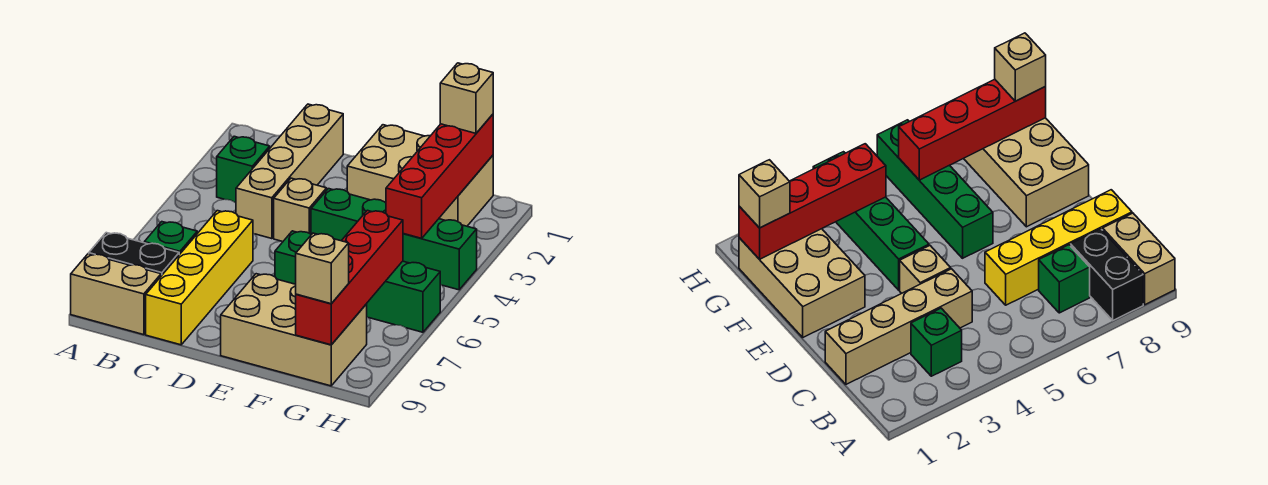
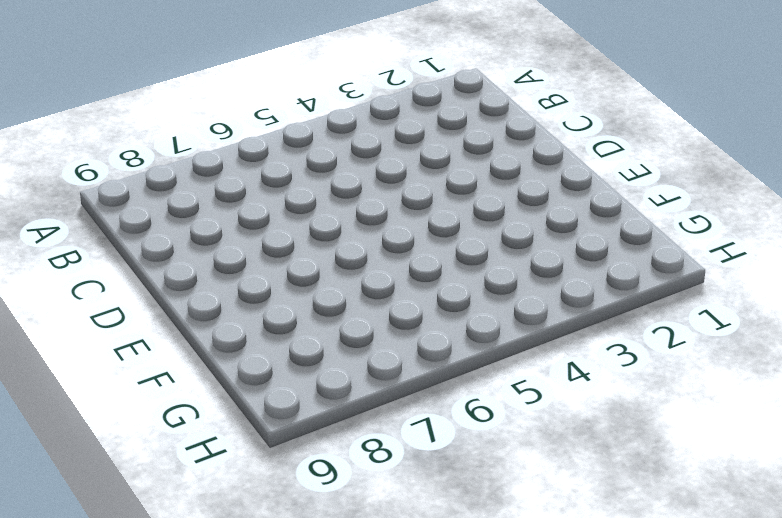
none -> black brick A8:B8 level 1
none -> tan brick A9:B9 level 1
none -> green brick B3 level 1

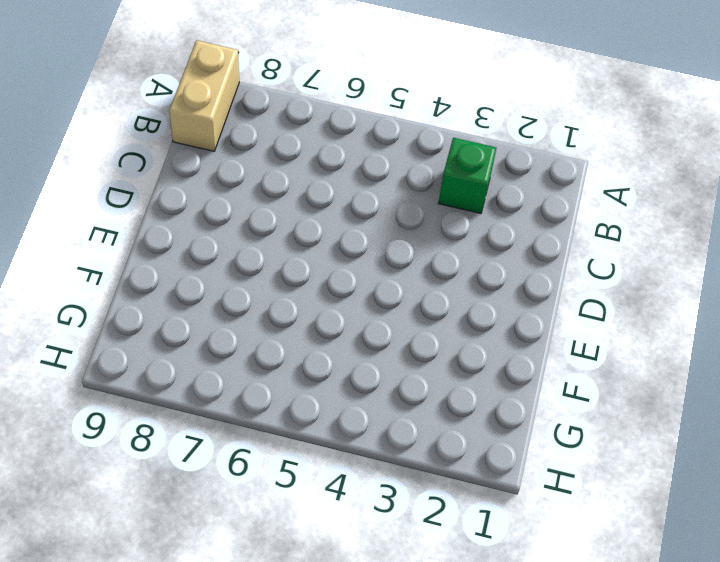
none -> black brick A8:B8 level 1
none -> green brick B7 level 1
none -> tan brick C1:C4 level 1

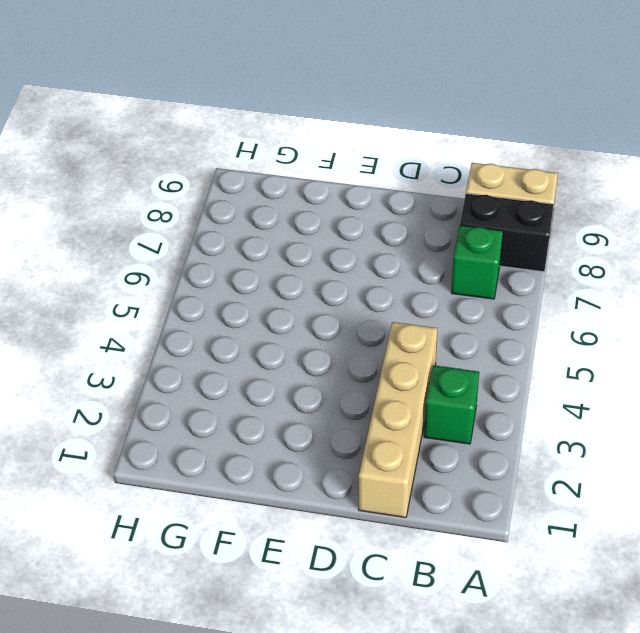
none -> yellow brick C6:C9 level 1
none -> tan brick D4 level 1
none -> tan brick E1:G2 level 1

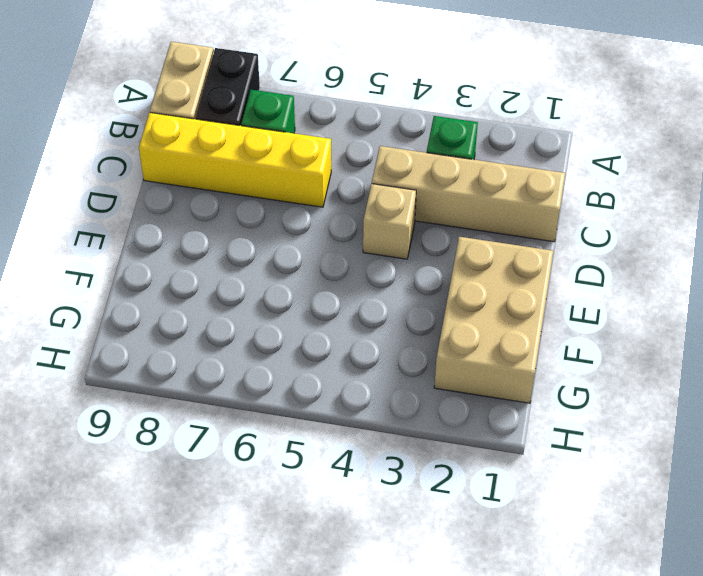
none -> green brick E4:H4 level 1
none -> green brick E6:H6 level 1
none -> tan brick E8:G9 level 1

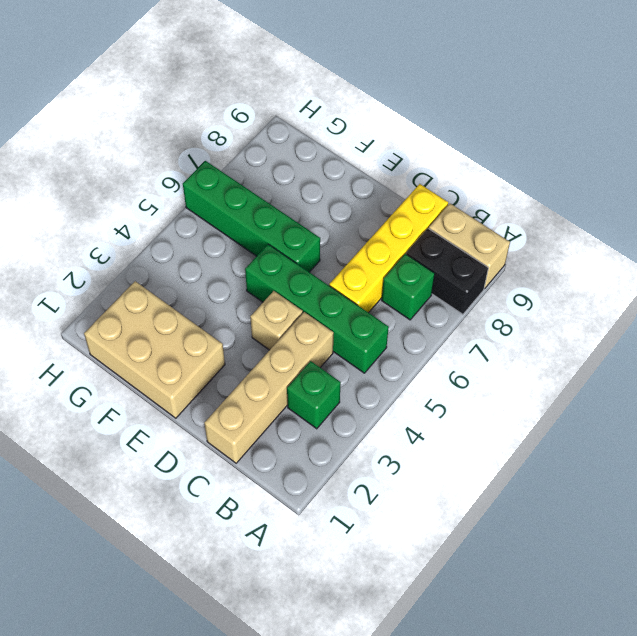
green brick B5:E5 level 1 -> green brick E4:H4 level 1
none -> tan brick E8:G9 level 1
none -> red brick G1:G4 level 2
none -> red brick G6:G9 level 2

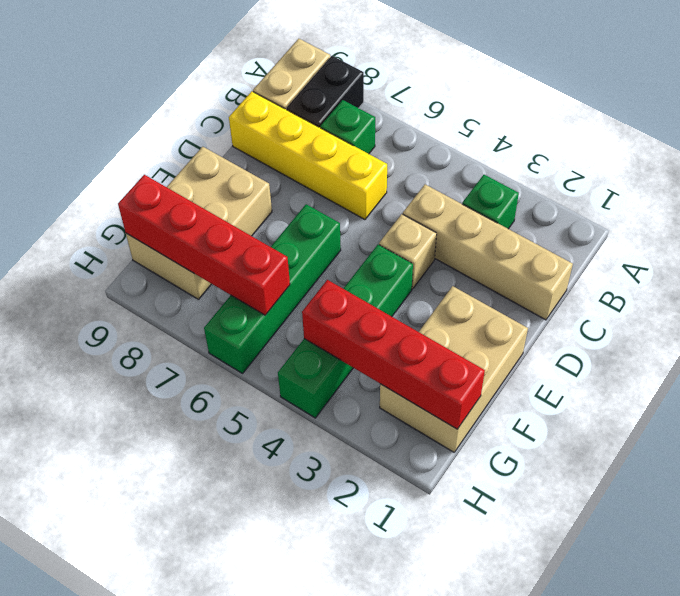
none -> tan brick G1 level 3
none -> tan brick G9 level 3

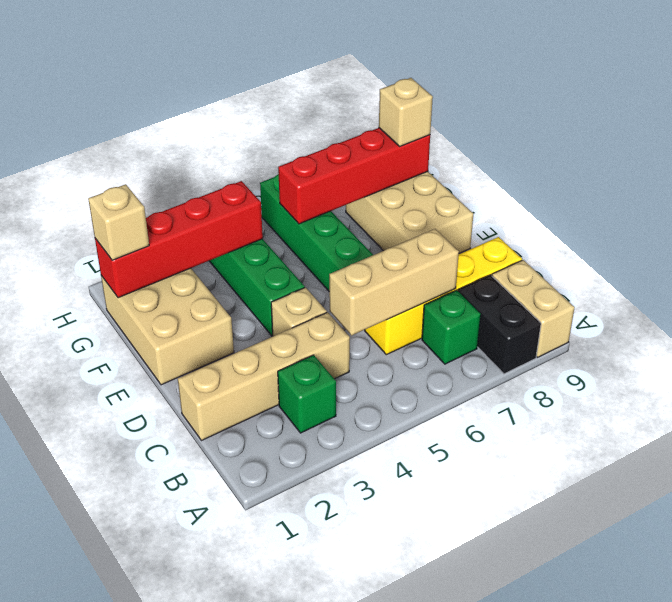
tan brick C5:C7 level 2 -> none

